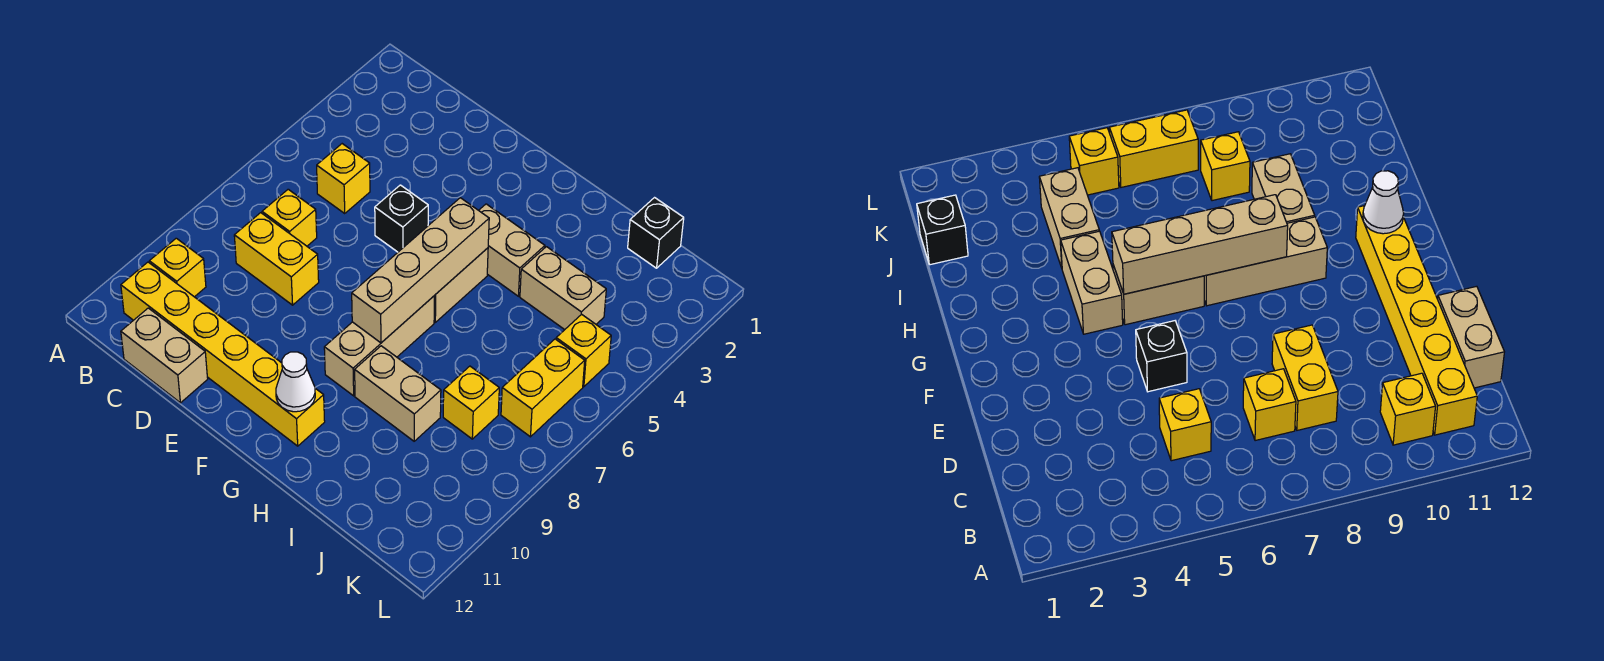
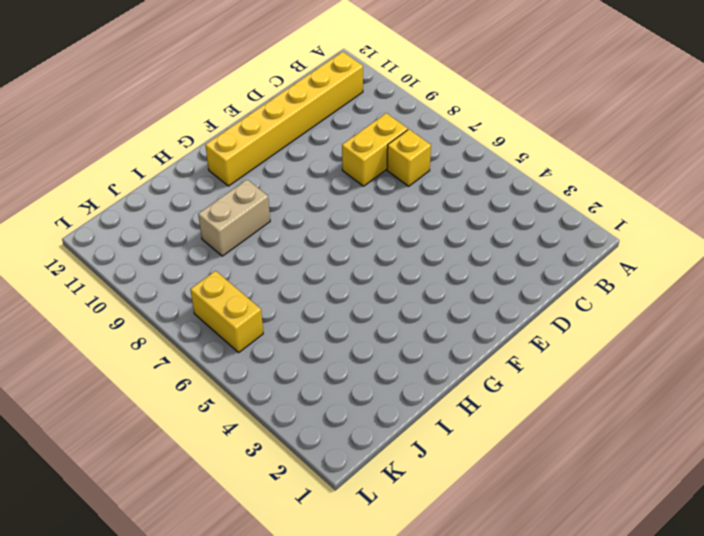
none -> yellow brick B10 level 1
none -> yellow brick C5 level 1
none -> tan brick C12:D12 level 1

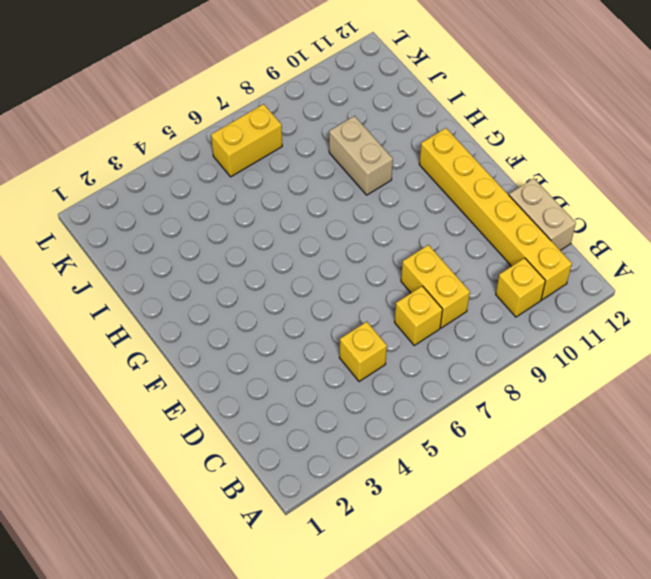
none -> black brick E5 level 1
none -> tan brick G4:H4 level 1
none -> tan brick G5:G6 level 1

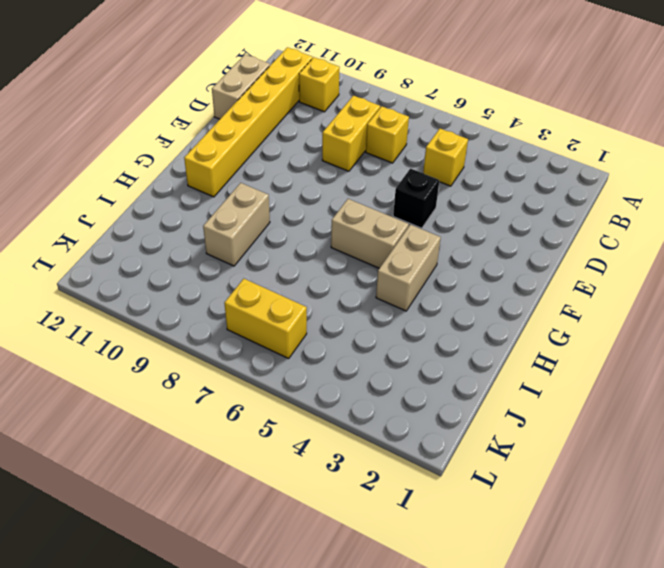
none -> tan brick G7:G9 level 1
none -> tan brick I4:J4 level 1
none -> black brick J1 level 1

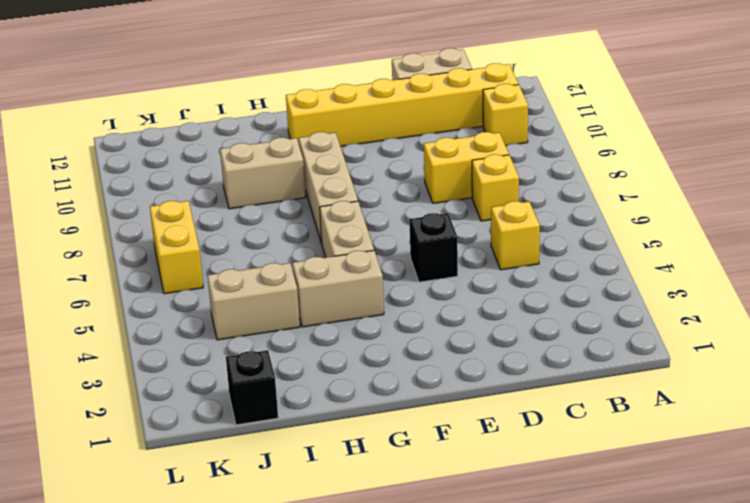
none -> yellow brick J8 level 1
none -> yellow brick K5 level 1
none -> tan brick G5:G8 level 2

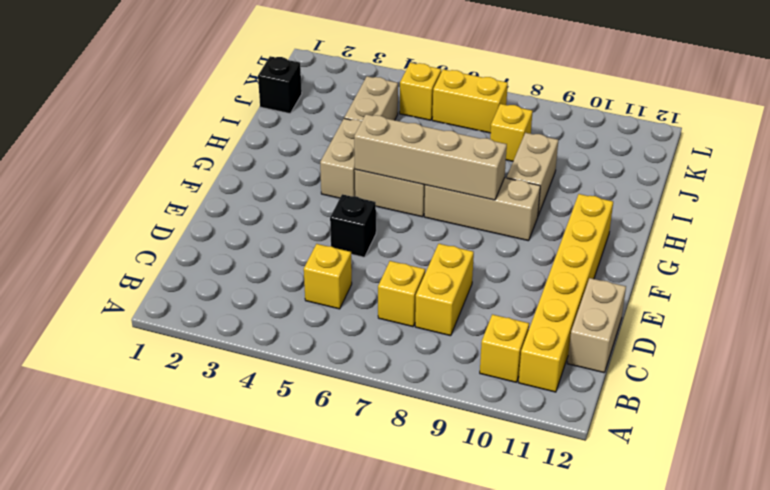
none -> white cone G11 level 2

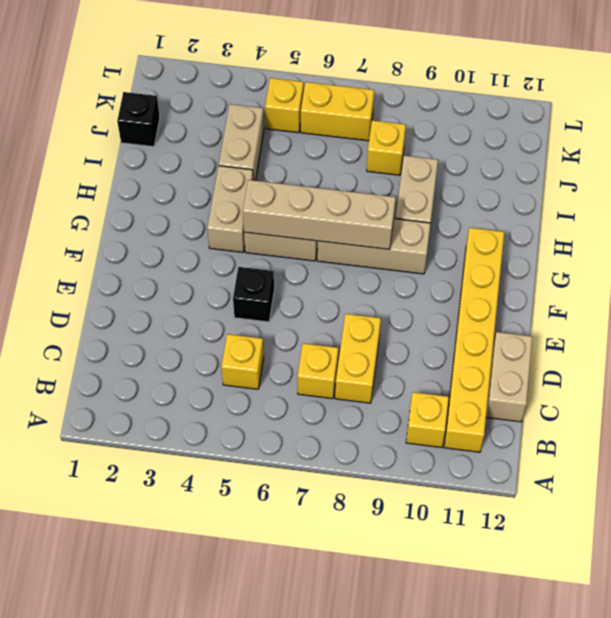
none -> white cone G11 level 2

